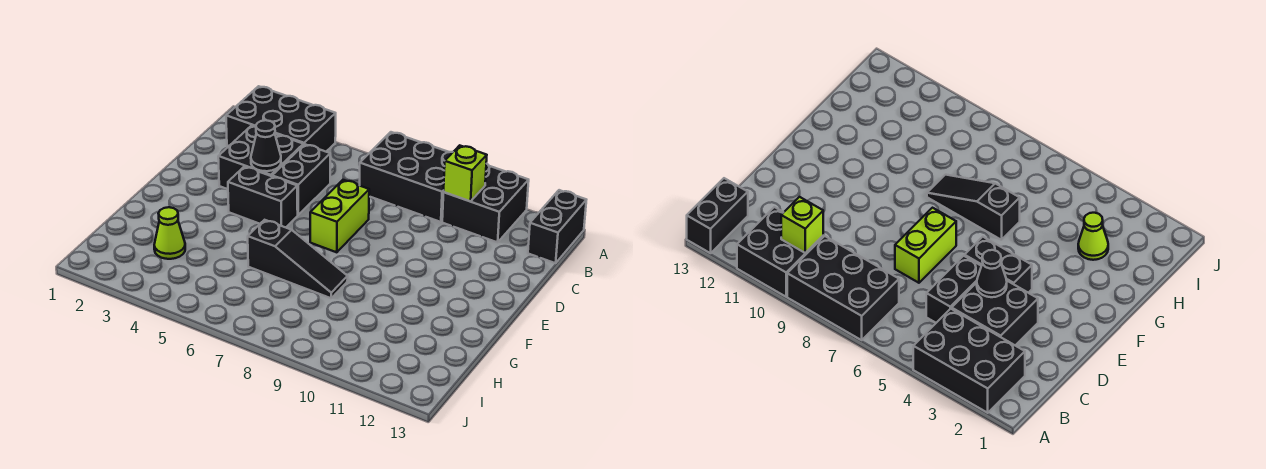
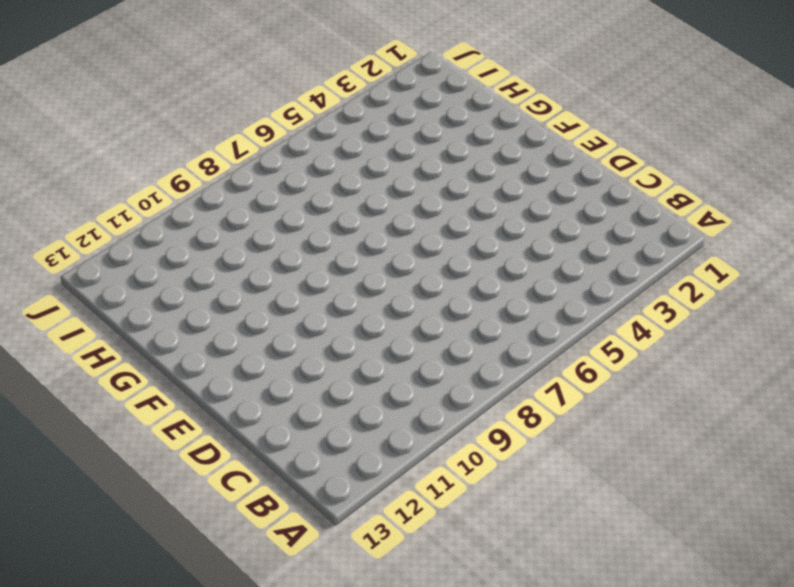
none -> black brick A2:B4 level 1
none -> black brick A7:B9 level 1
none -> black brick A10:B11 level 1

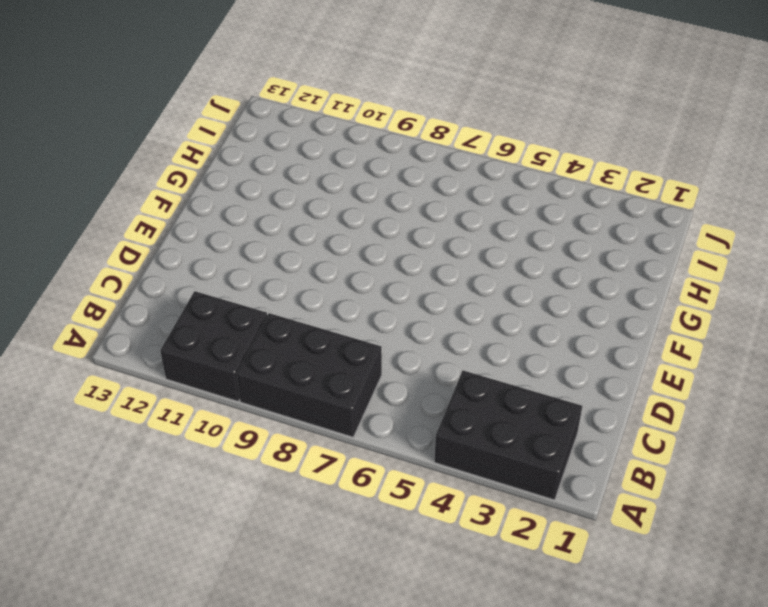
none -> black brick A13:B13 level 1
none -> black brick C3:D4 level 1
none -> black brick C5:D5 level 1

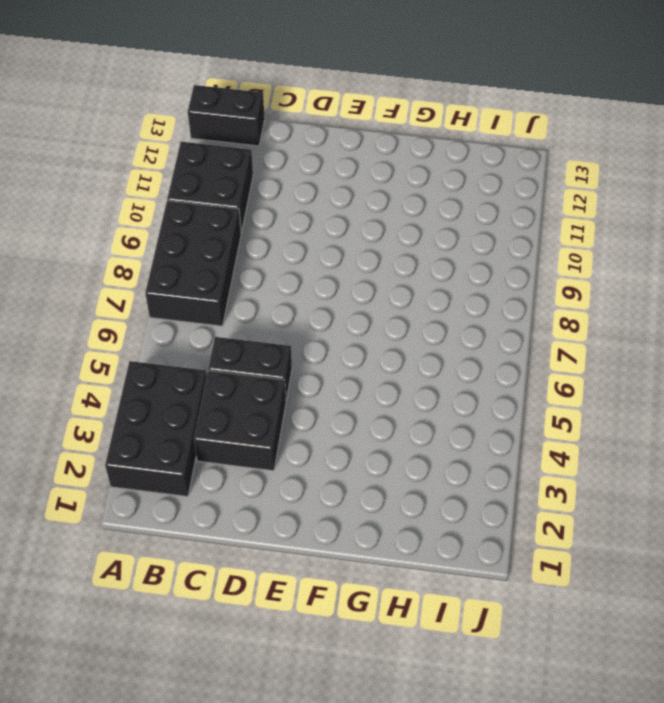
none -> lime brick D7:E7 level 1
none -> black brick E4:E5 level 1
none -> black slope G6:G8 level 1 top 6

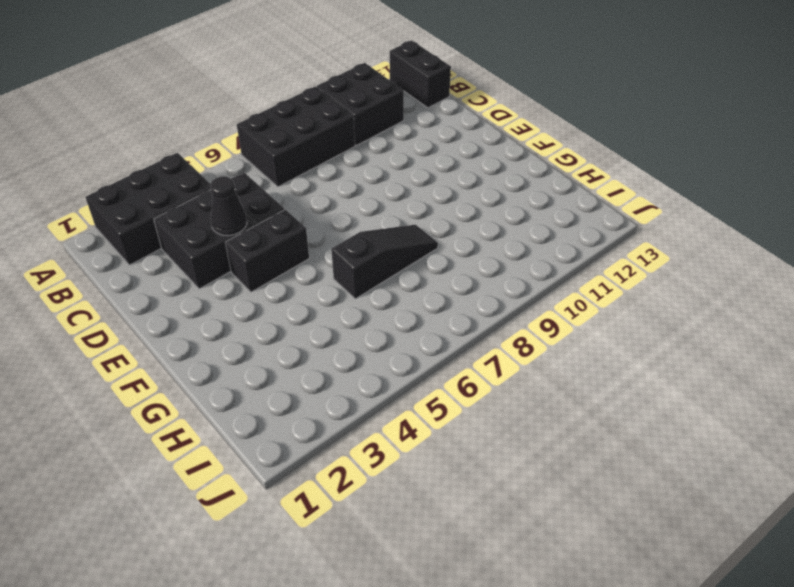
none -> lime brick D7:E7 level 1
none -> lime cone H3 level 1
none -> lime brick B10 level 2

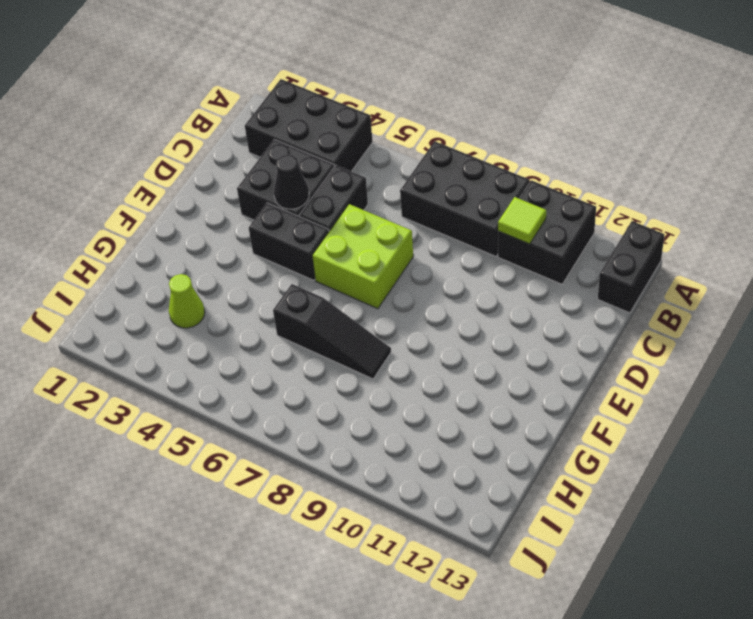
lime tile B10 level 2 -> lime brick B10 level 2
lime brick D6:E7 level 1 -> lime brick D7:E7 level 1

